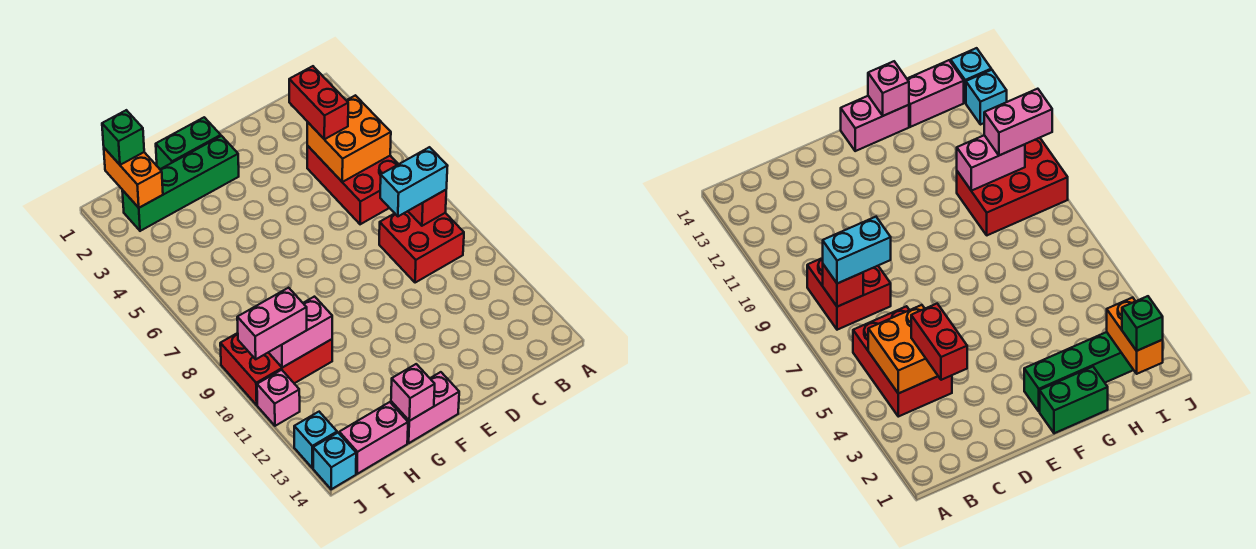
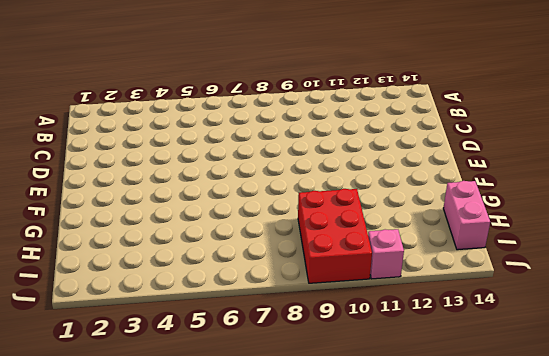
none -> red brick B4:C6 level 1
none -> red brick B8:C9 level 1
none -> green brick F1:G1 level 1

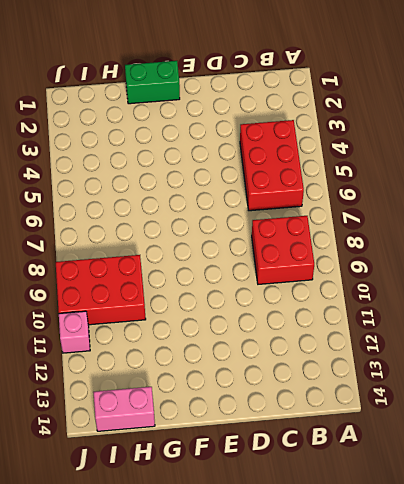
none -> green brick F2:I2 level 1
none -> pink brick F14:G14 level 1
none -> cyan brick J13 level 1

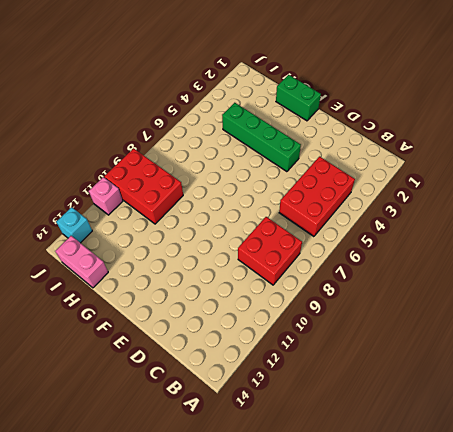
green brick E4:H4 level 1 -> green brick F2:I2 level 1
none -> pink brick F14:G14 level 1
none -> cyan brick J14 level 1
none -> orange brick B4:C5 level 2

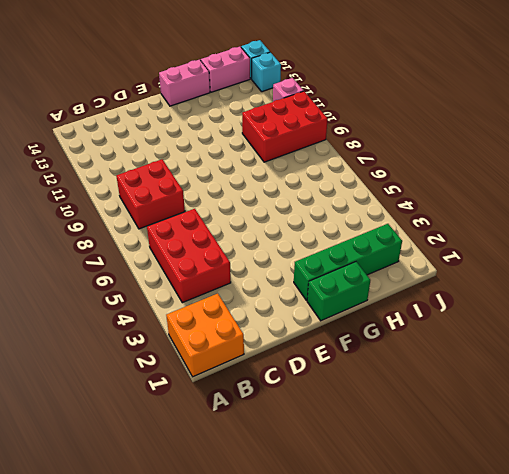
orange brick A1:B2 level 1 -> orange brick B4:C5 level 2
none -> red brick B8 level 2
none -> pink brick G14 level 2
none -> pink brick H10:I10 level 2

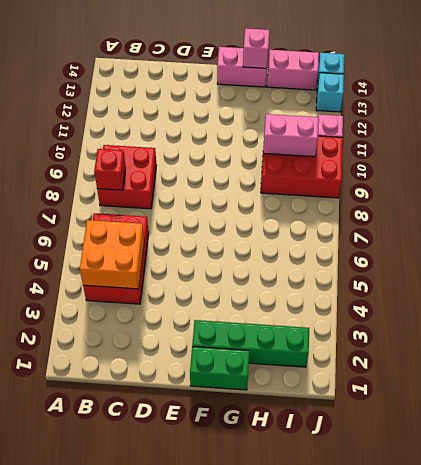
none -> orange brick I1:I2 level 2
none -> cyan brick B8:C8 level 3
none -> red brick C3:C4 level 3

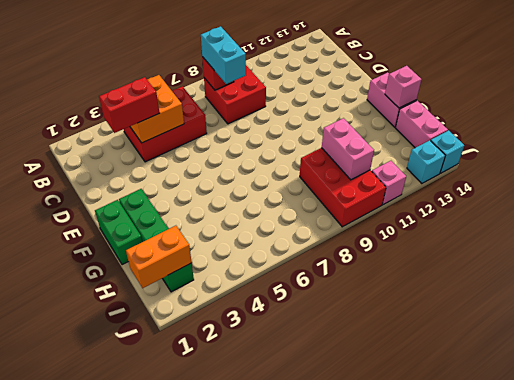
none -> green brick I1 level 3
none -> pink brick I10:J10 level 3

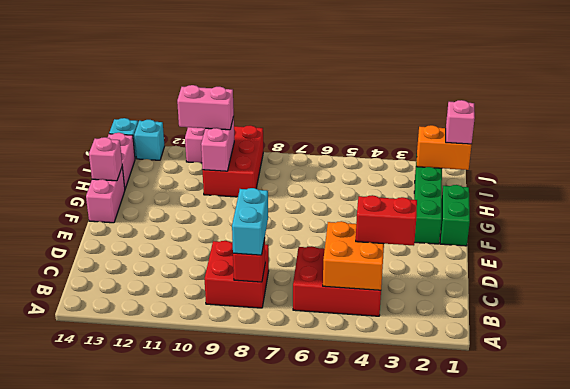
pink brick I1 level 3 -> green brick I1 level 3
pink brick I10:I11 level 3 -> pink brick I10:J10 level 3

